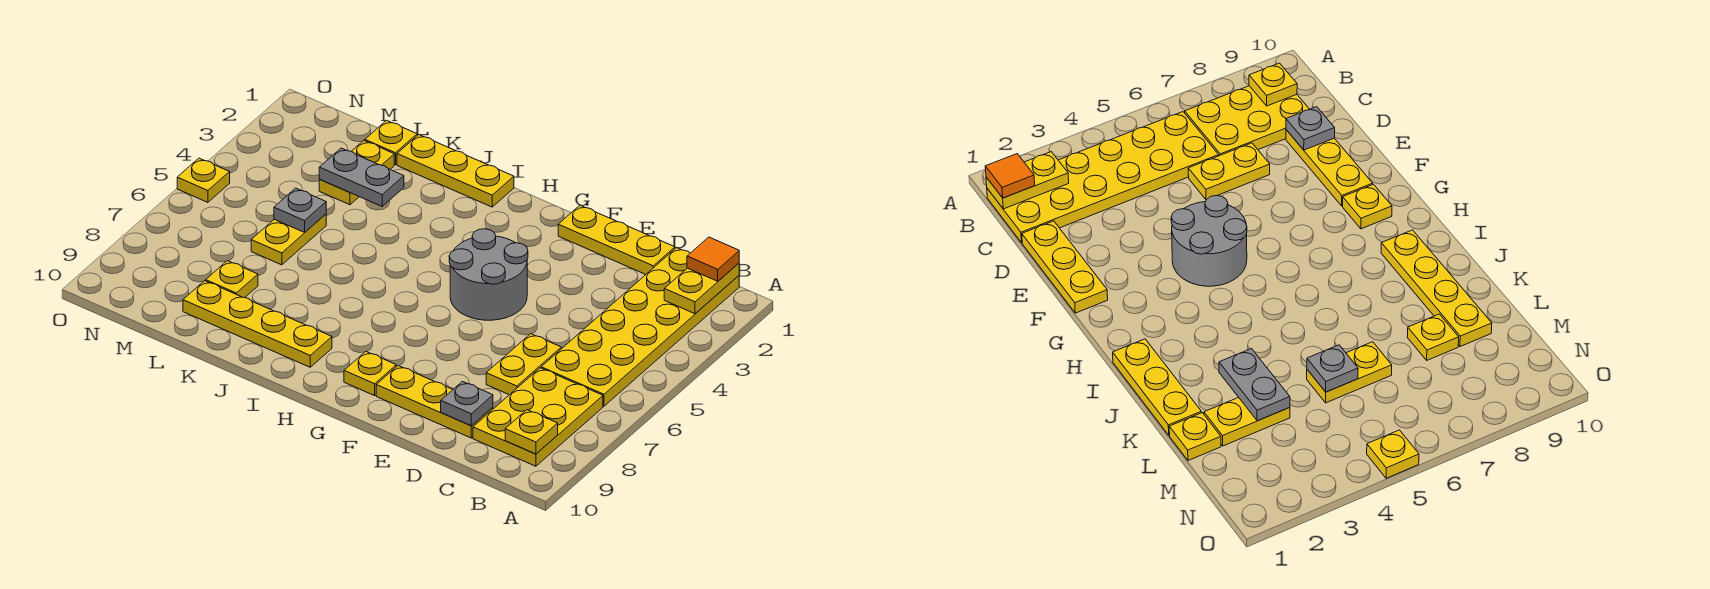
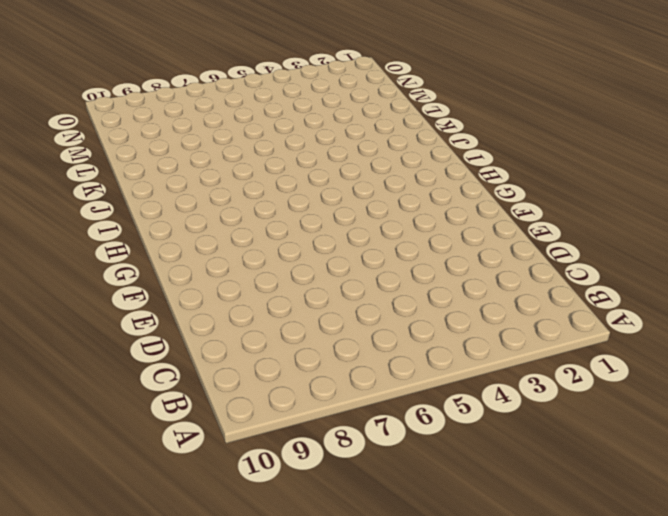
none -> yellow plate B1:C6 level 1
none -> yellow plate B7:C9 level 1
none -> yellow plate D1:F1 level 1

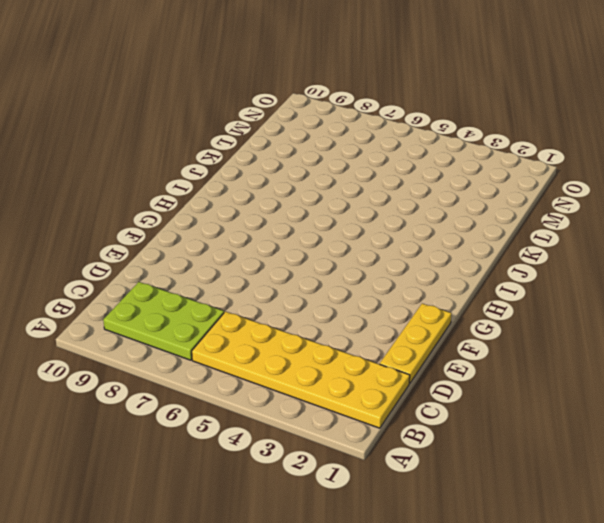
lime plate B7:C9 level 1 -> yellow plate B7:C9 level 1
none -> yellow plate D6:D7 level 1
none -> yellow plate D9:F9 level 1
none -> grey round brick F4:G5 level 1

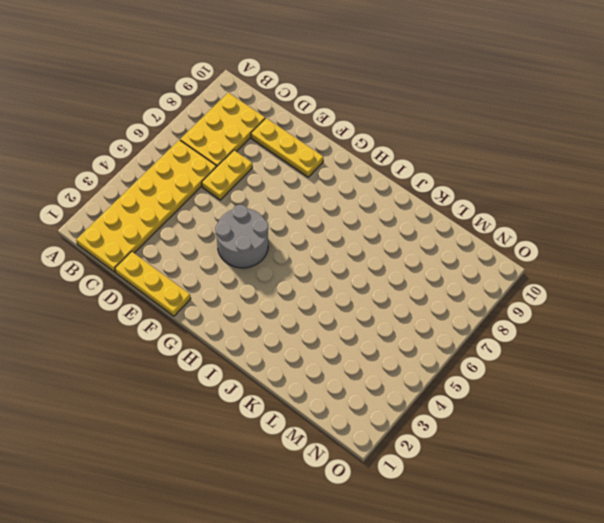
none -> yellow plate G9 level 1
none -> yellow plate I1:K1 level 1
none -> yellow plate I9:L9 level 1

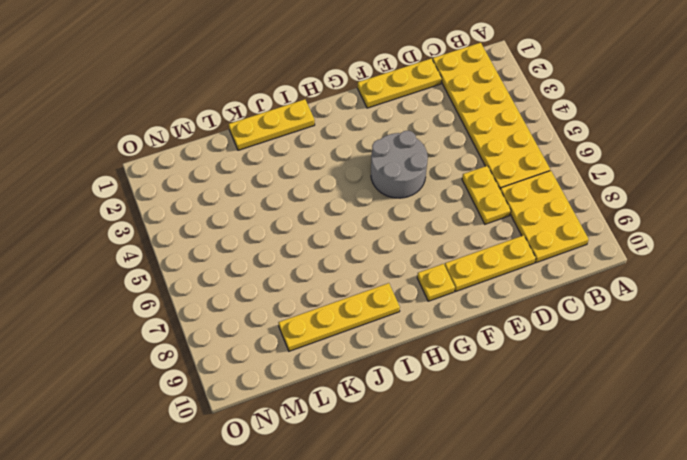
none -> yellow plate L1 level 1
none -> yellow plate L2:L3 level 1
none -> yellow plate L5:L6 level 1

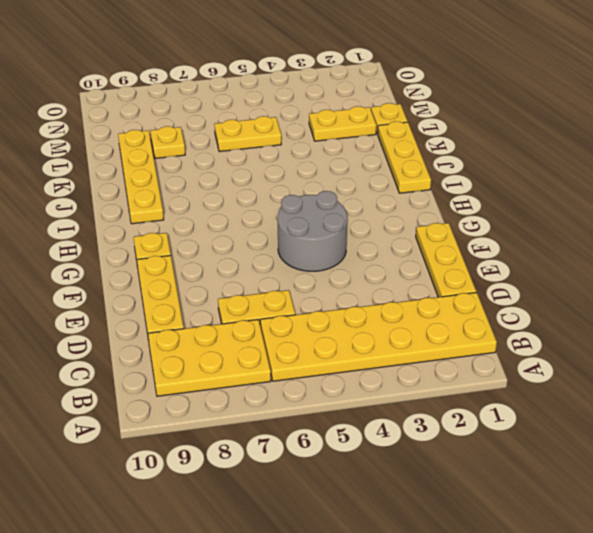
none -> yellow plate O5 level 1
none -> yellow plate B1:B2 level 2
none -> yellow plate B9 level 2

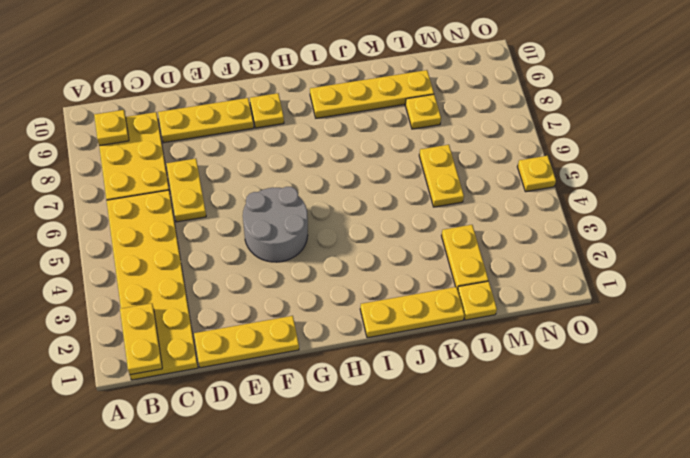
none -> grey plate D9 level 2
none -> grey plate K3:L3 level 2
none -> grey plate L5 level 2

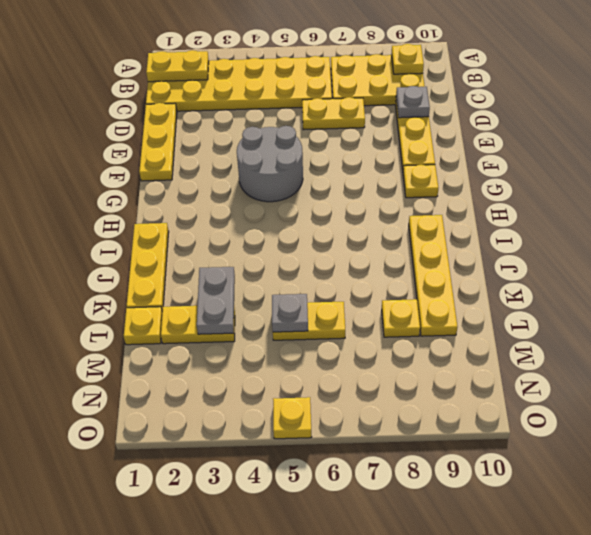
none -> orange tile B1 level 3

